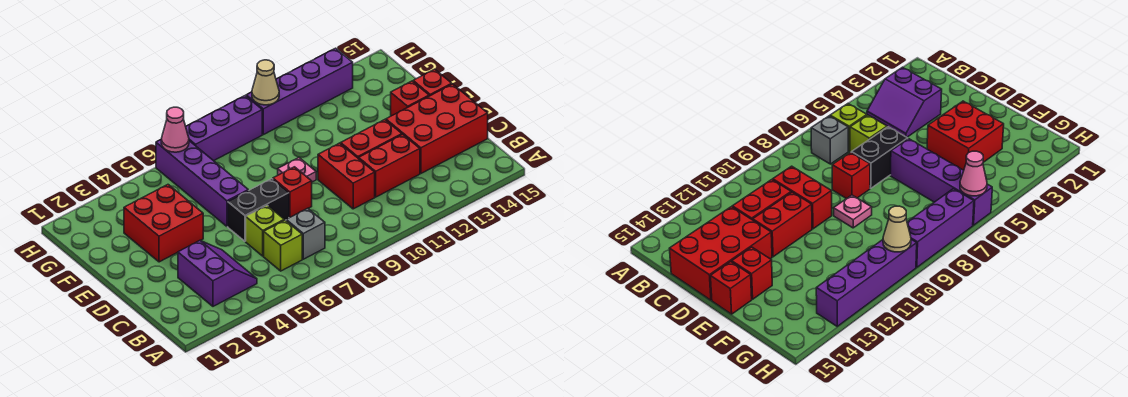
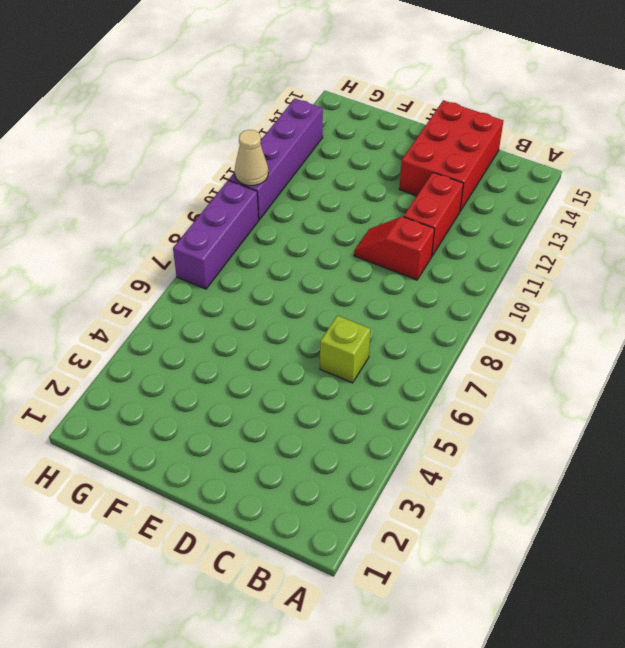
red slope C10:D10 level 1 top C -> red brick C10:D10 level 1
none -> purple slope B3:C4 level 1 top 3
none -> lime brick B6 level 1
none -> grey brick B7 level 1

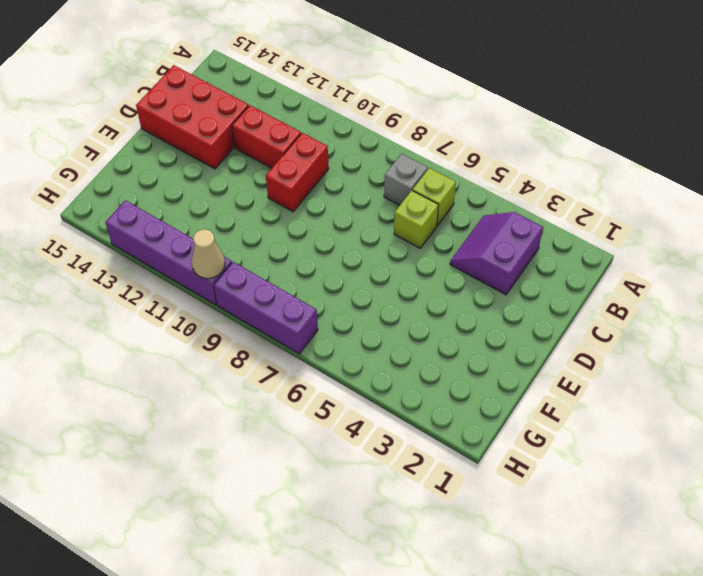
none -> black brick D6:D7 level 1
none -> red brick D8 level 1
none -> red brick D11:D12 level 1

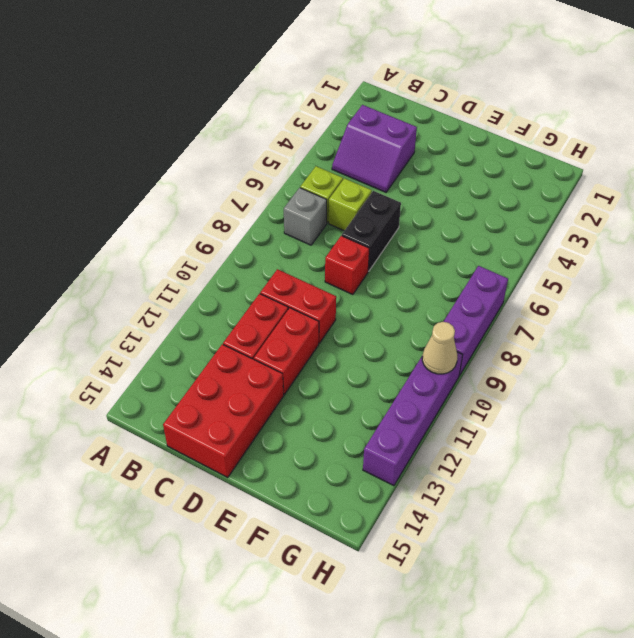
none -> red brick E3:F4 level 1
none -> purple brick E6:H6 level 1
none -> pink plate E9 level 1

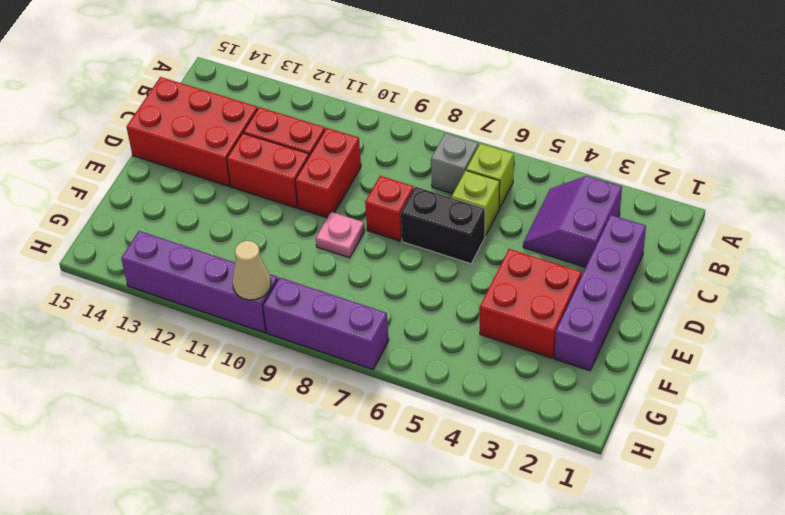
purple brick C2:F2 level 1 -> purple brick E6:H6 level 1
none -> red brick E14 level 1
none -> red brick E15 level 1
none -> pink cone H6 level 2

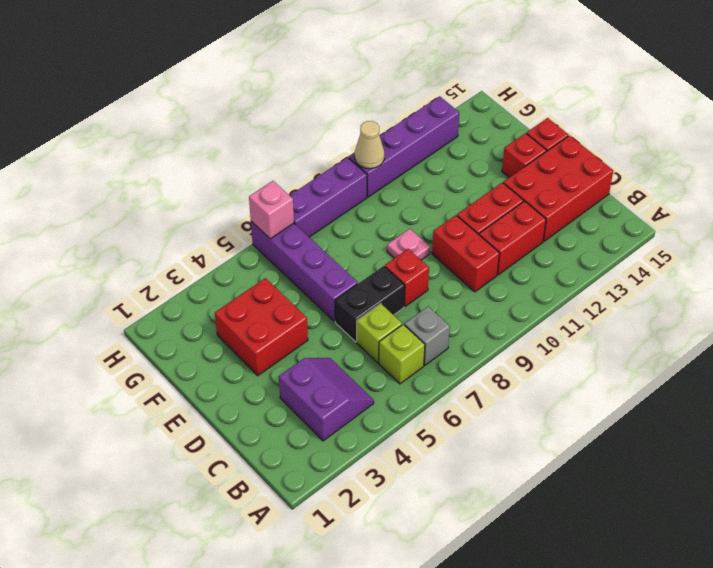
pink brick H6 level 2 -> pink cone H6 level 2

